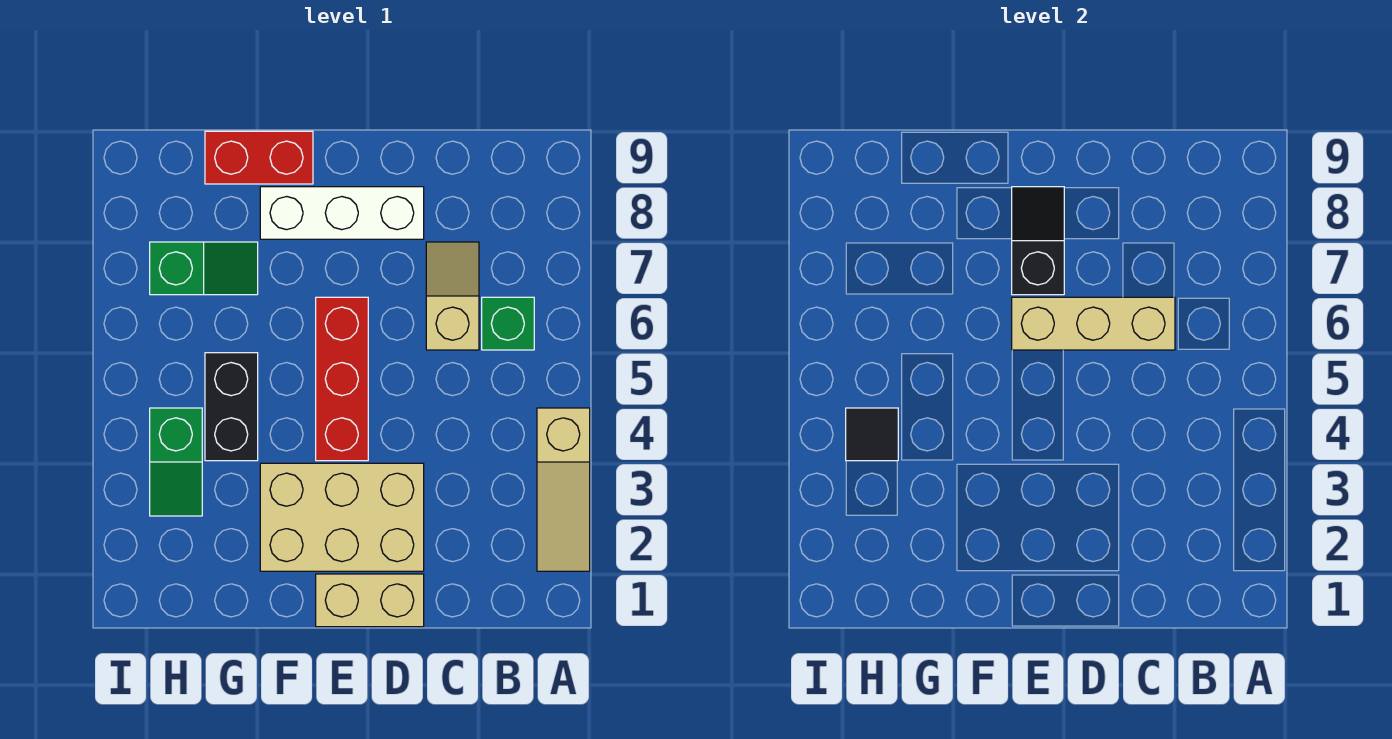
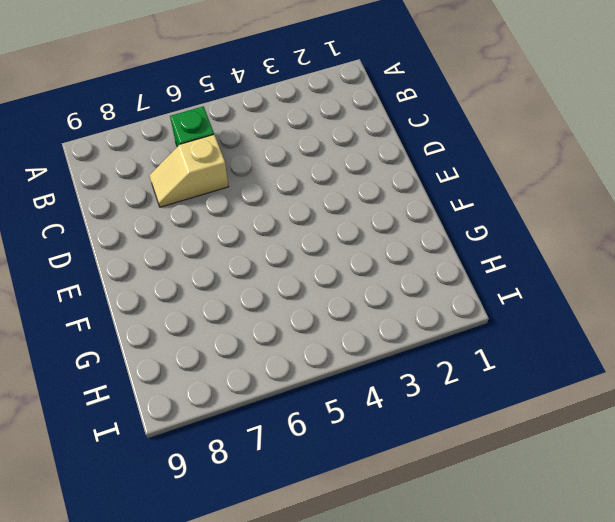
none -> tan slope A2:A4 level 1 top 4
none -> tan brick D1:E1 level 1
none -> tan brick D2:F3 level 1

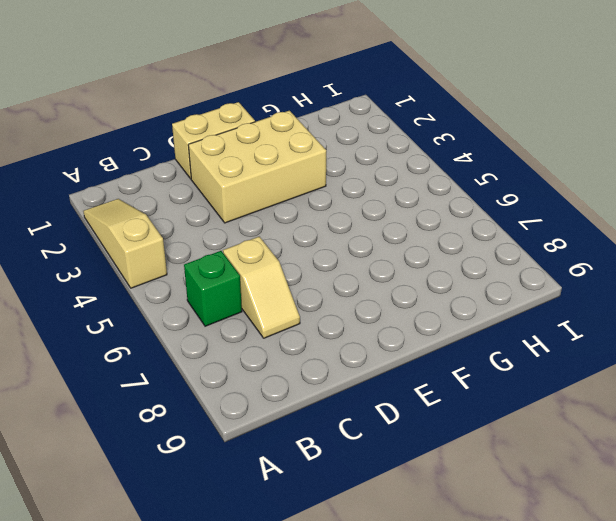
none -> white brick D8:F8 level 1
none -> red brick E4:E6 level 1
none -> red brick F9:G9 level 1

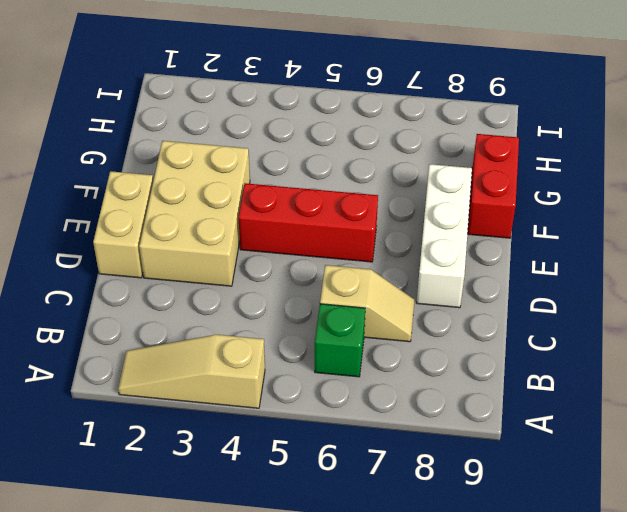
none -> black brick G4:G5 level 1
none -> green slope G7:H7 level 1 top H
none -> green slope H3:H4 level 1 top 4

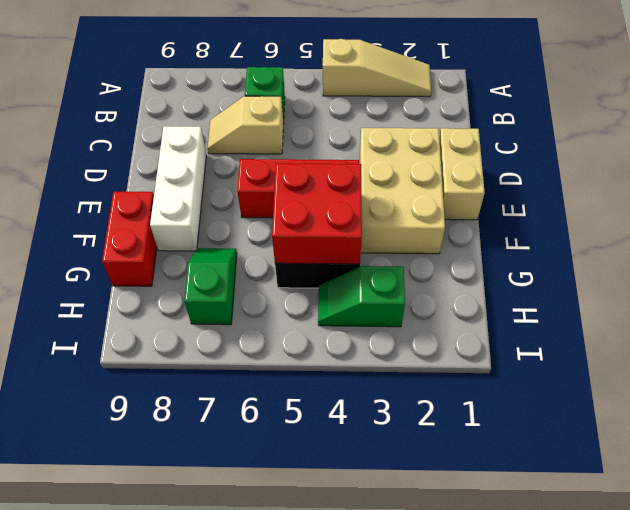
red brick F4:G5 level 2 -> none
green slope H3:H4 level 1 top 3 -> green slope H3:H4 level 1 top 4
none -> tan brick C6:E6 level 2
none -> black slope E7:E8 level 2 top 7
none -> black tile H4 level 2

